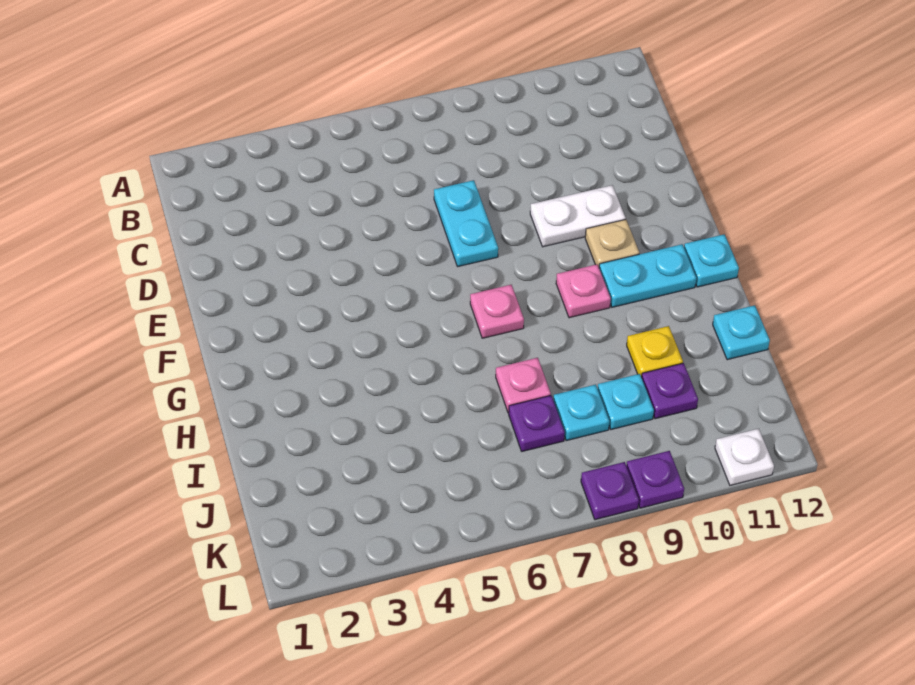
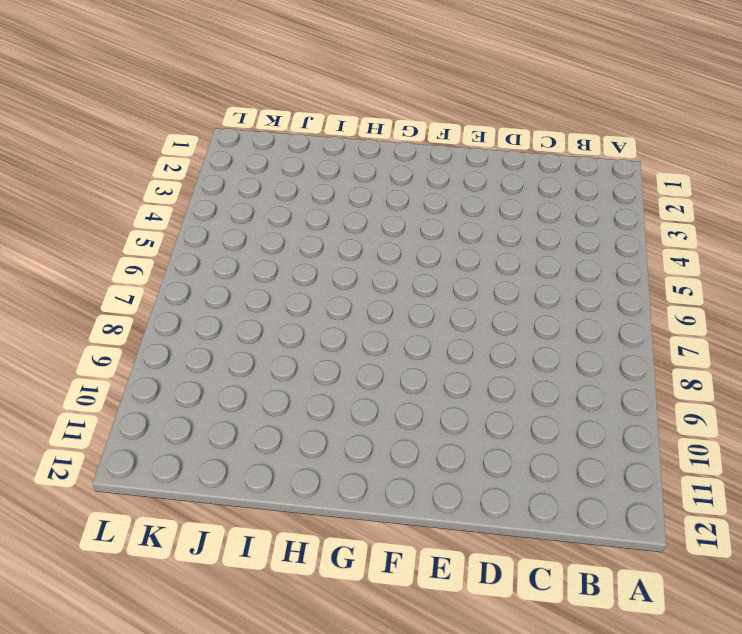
none -> cyan plate D7:E7 level 1
none -> white plate E9:E10 level 1
none -> tan plate F10 level 1

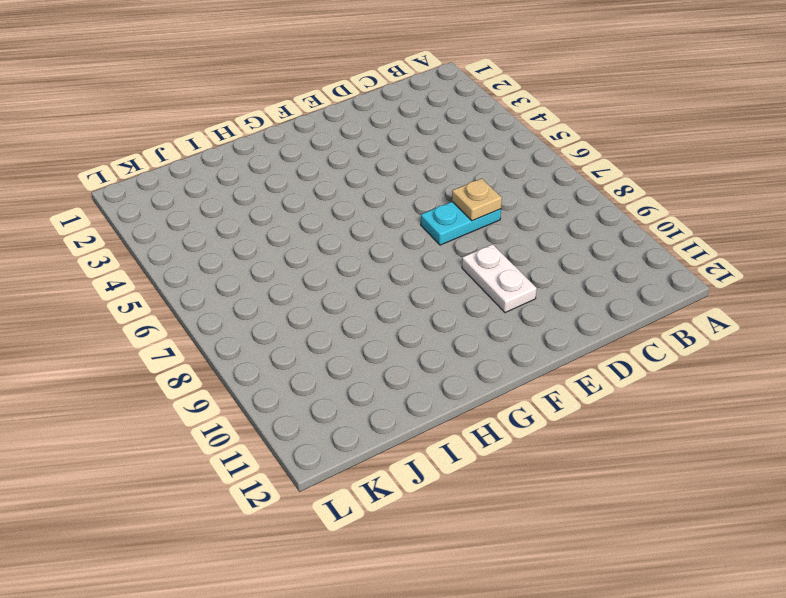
tan plate D7 level 2 -> tan plate F10 level 1
none -> pink plate G7 level 1
none -> pink plate G9 level 1
none -> cyan plate G10:G11 level 1

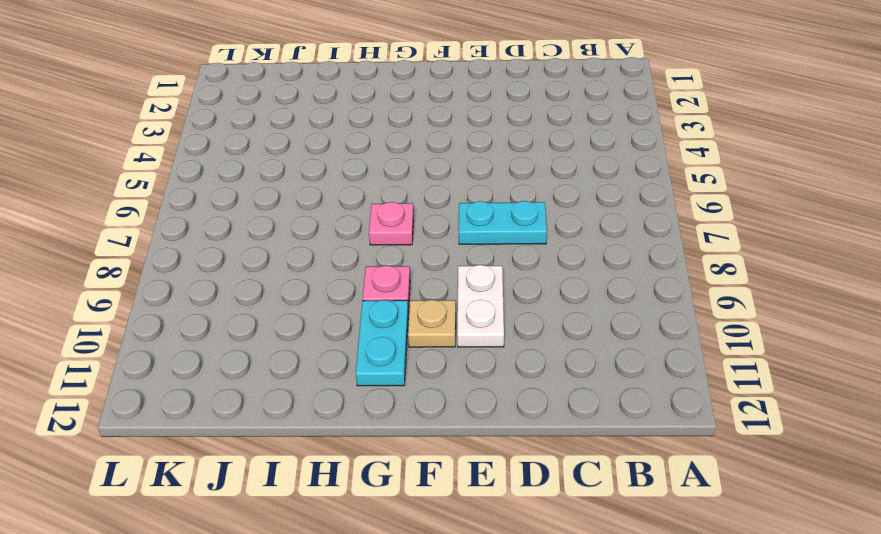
none -> cyan plate G12 level 1
none -> pink plate I7 level 1
none -> yellow plate I10 level 1

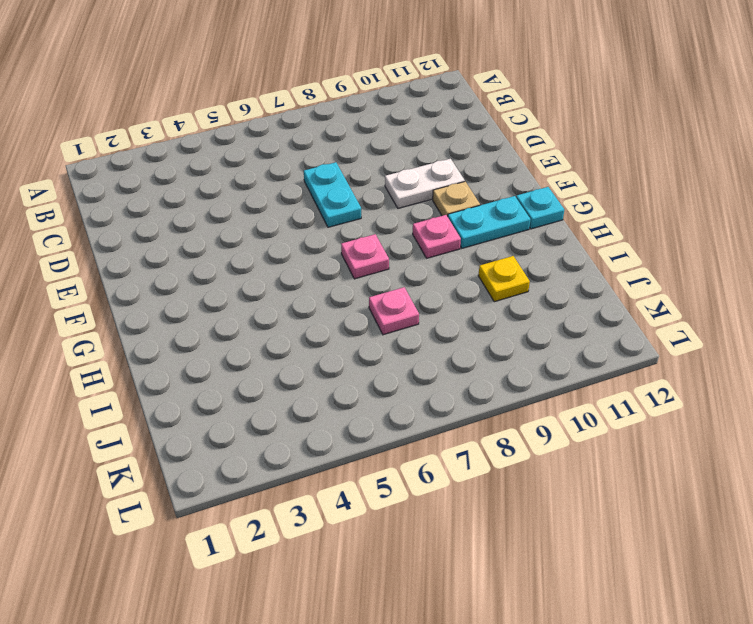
none -> cyan plate I12 level 1
none -> purple plate J7 level 1
none -> cyan plate J8 level 1

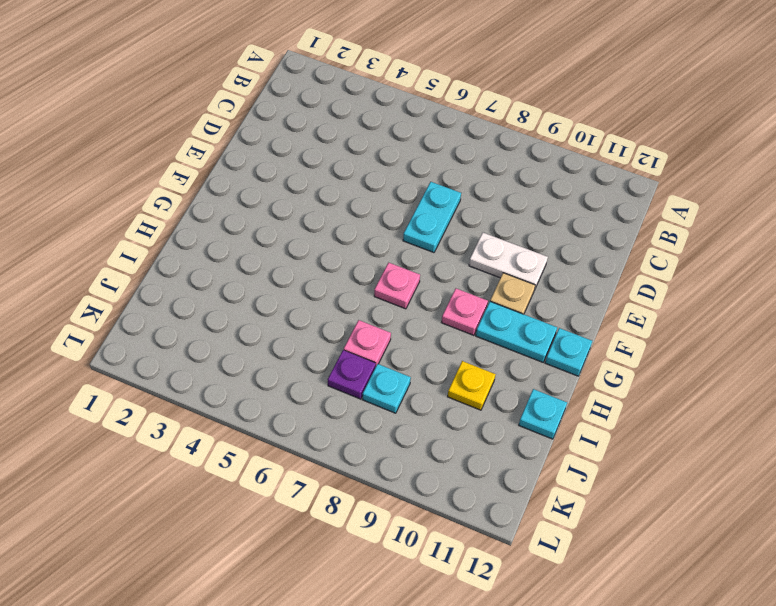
none -> cyan plate J9 level 1
none -> purple plate J10 level 1
none -> purple plate L8 level 1

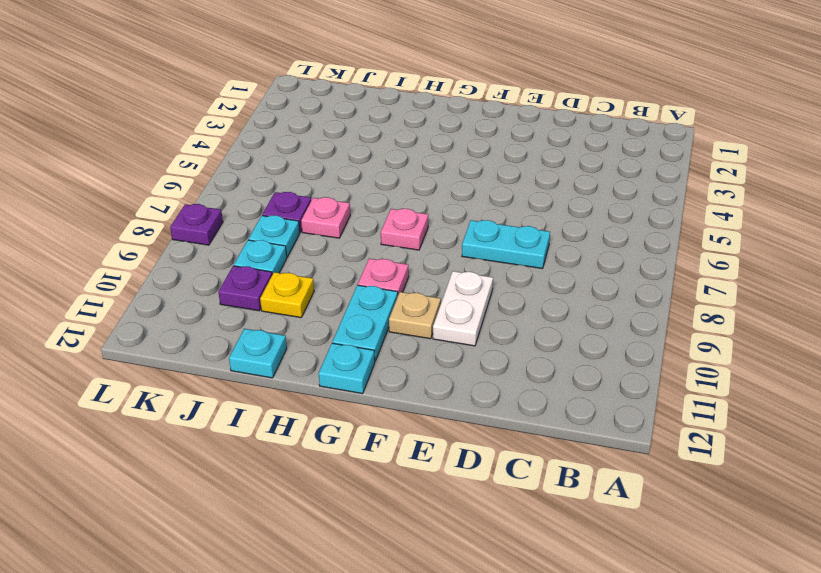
none -> purple plate L9 level 1
none -> white plate L11 level 1

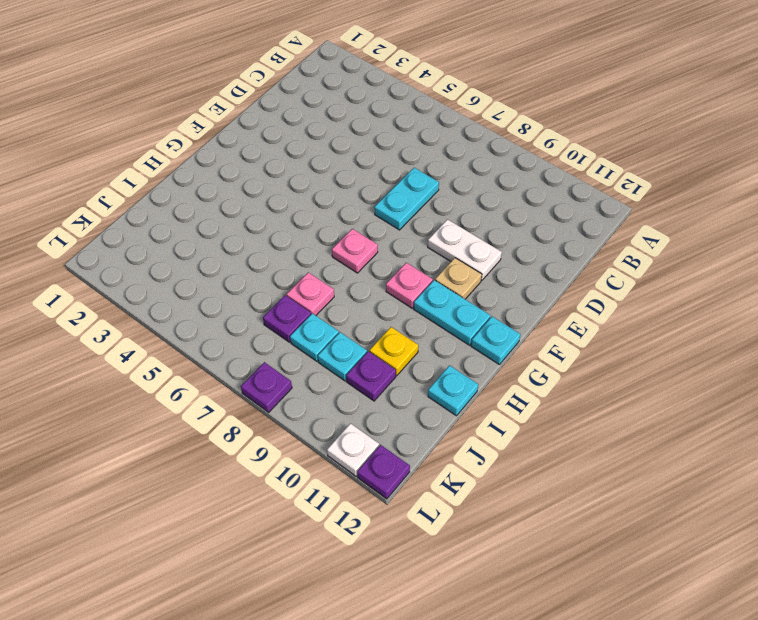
purple plate L12 level 1 -> purple plate L9 level 1

